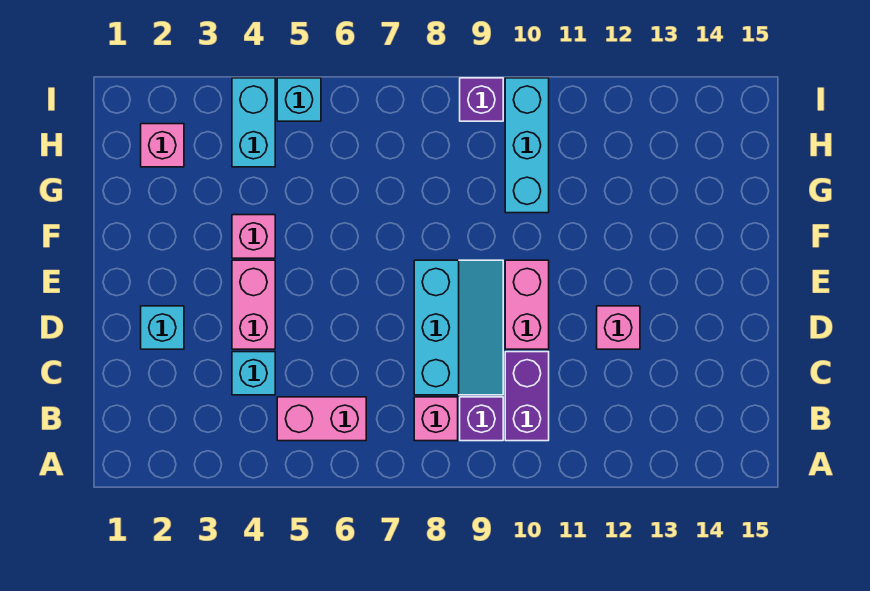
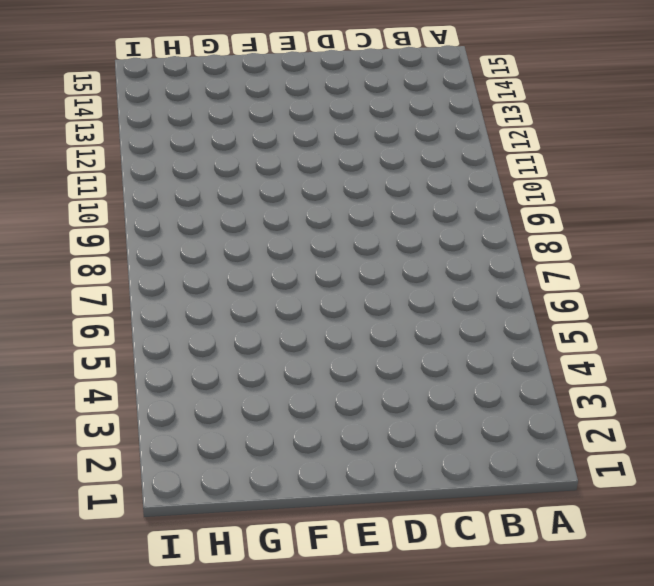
none -> pink brick B5:B6 level 1
none -> pink brick B8 level 1
none -> purple brick B9 level 1

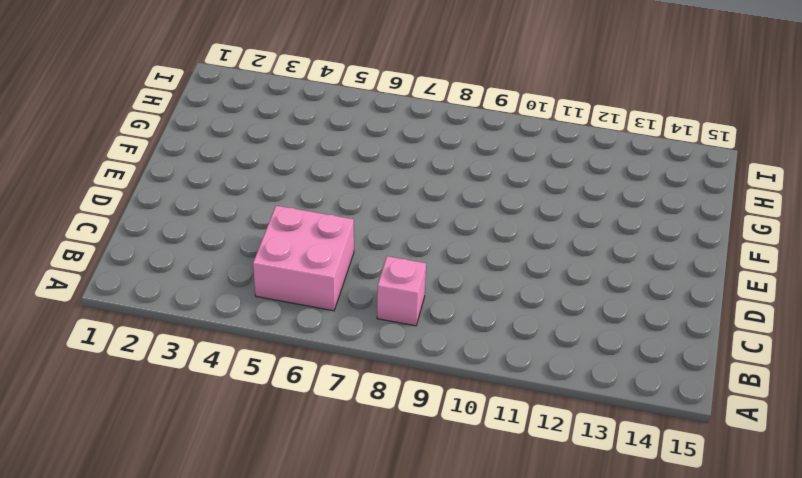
pink brick B5:C6 level 1 -> pink brick B5:B6 level 1
none -> purple brick B9 level 1
none -> purple brick B10:C10 level 1
none -> cyan brick C4 level 1

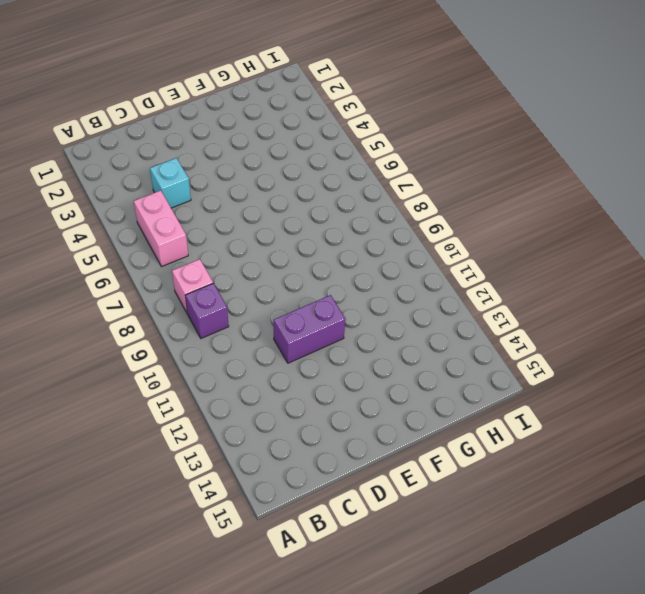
purple brick D11:E11 level 1 -> purple brick B10:C10 level 1
none -> cyan slope C8:E9 level 1 top 8
none -> cyan brick D2 level 1
none -> pink brick D4:E4 level 1

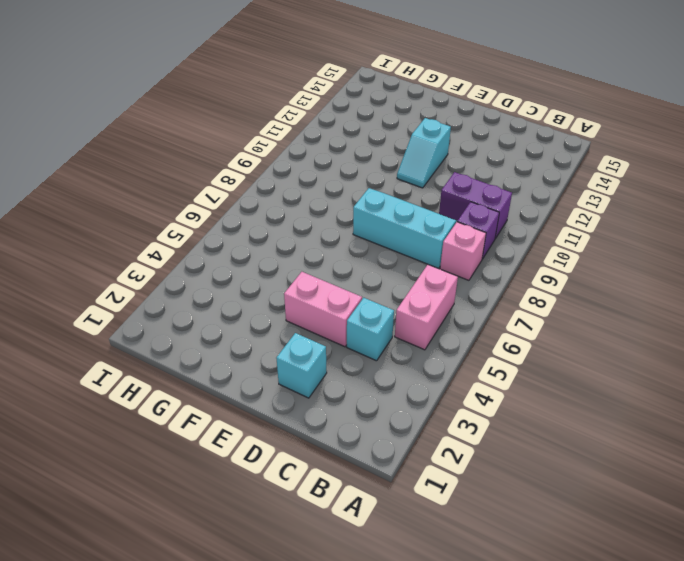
cyan slope E11:E12 level 1 top 12 -> none
none -> pink brick D10:E10 level 1
none -> pink brick D12 level 1
none -> pink brick F4 level 1

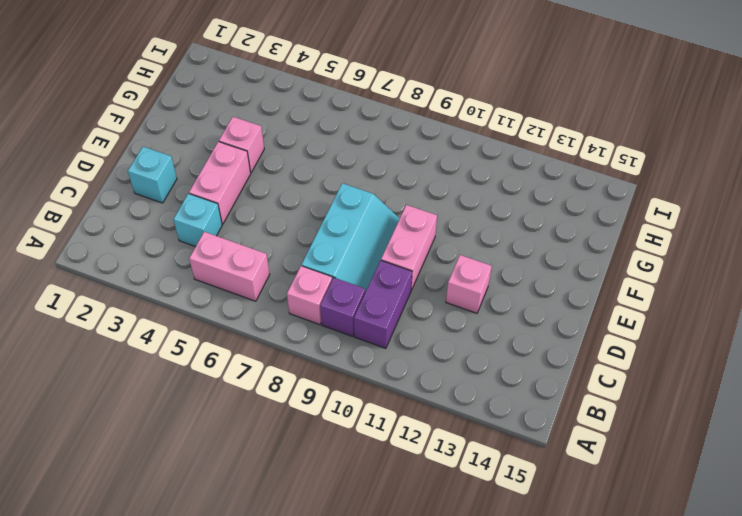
none -> cyan brick G10:I10 level 1
none -> pink brick H2 level 1
none -> cyan brick H4:I4 level 1

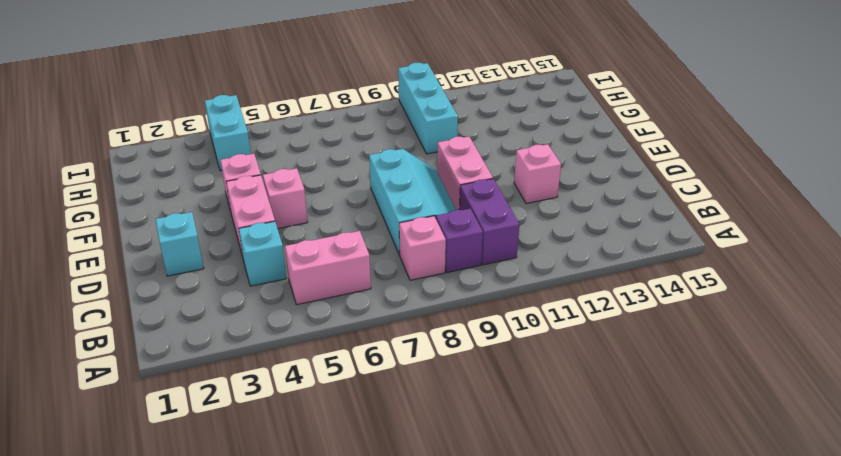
pink brick E5 level 1 -> pink brick H2 level 1
none -> cyan brick I5 level 1
none -> purple brick I9 level 1

